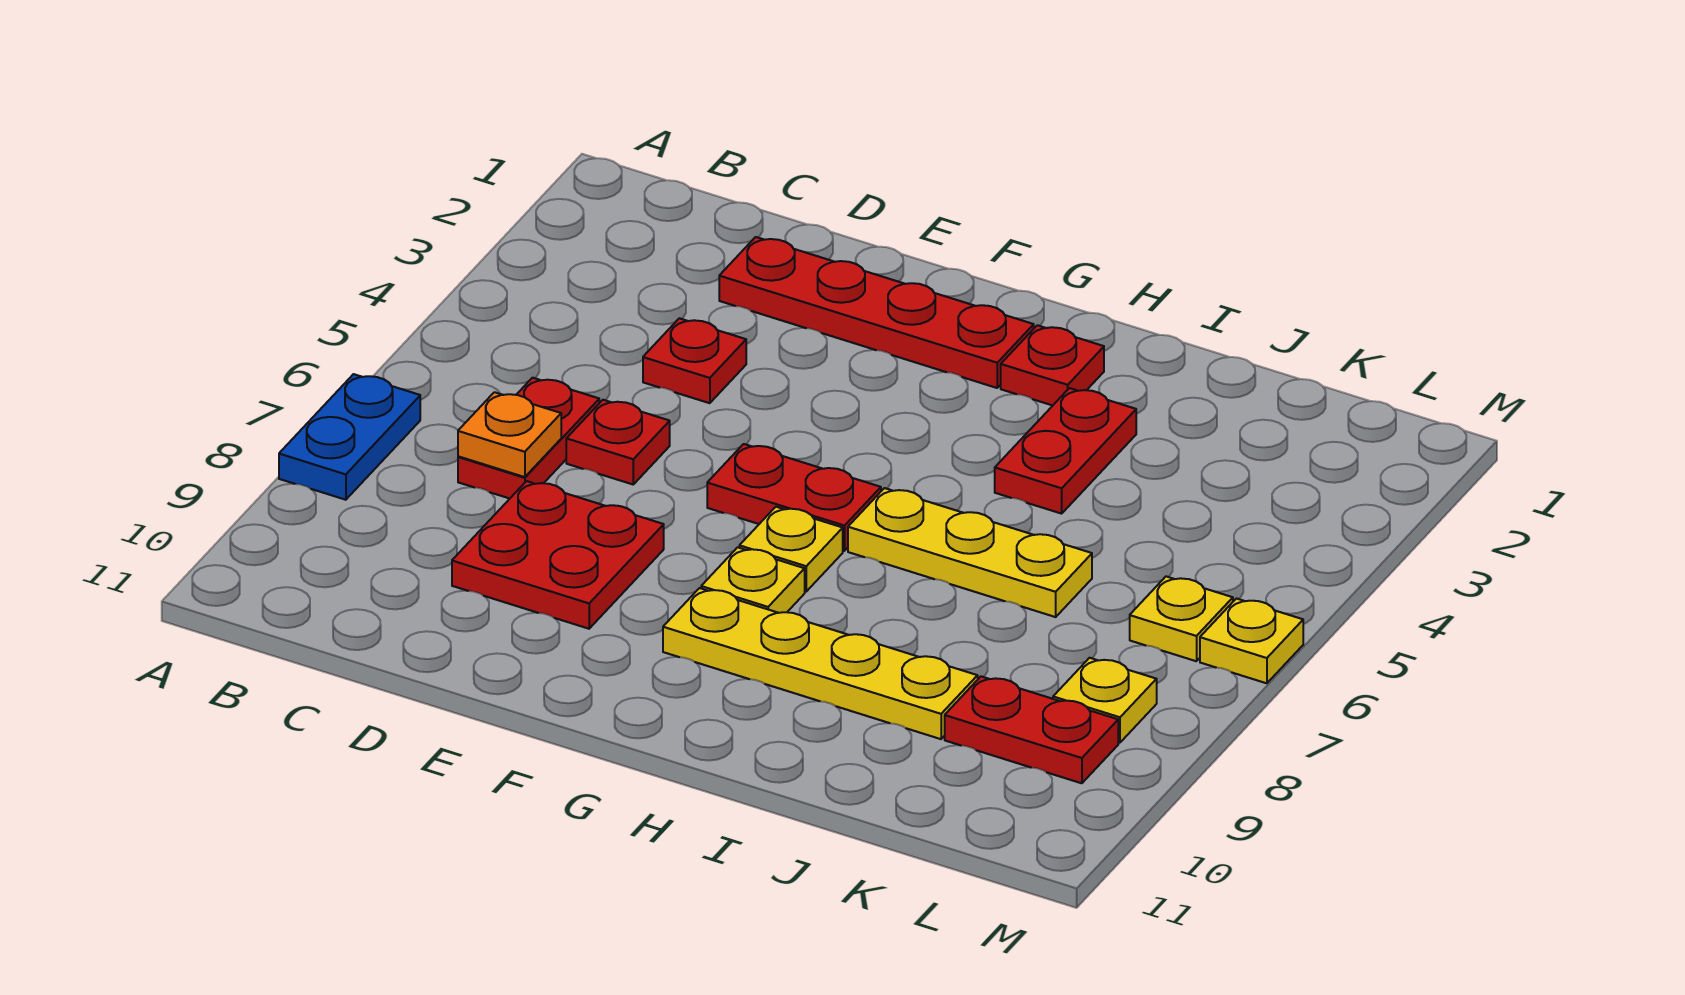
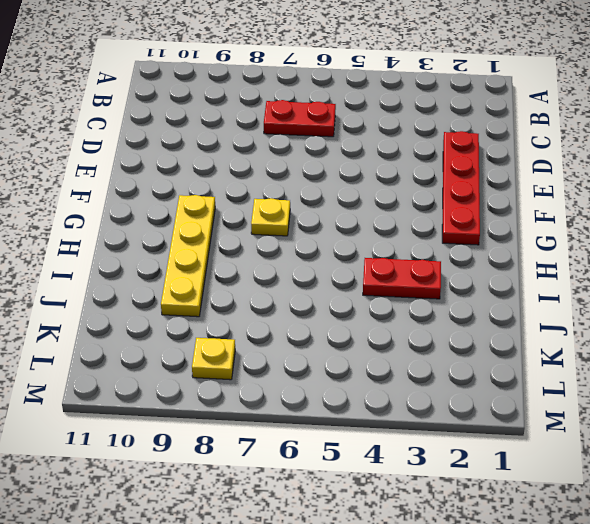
none -> blue plate A7:A8 level 1
none -> red plate D4 level 1
none -> red plate D6 level 1

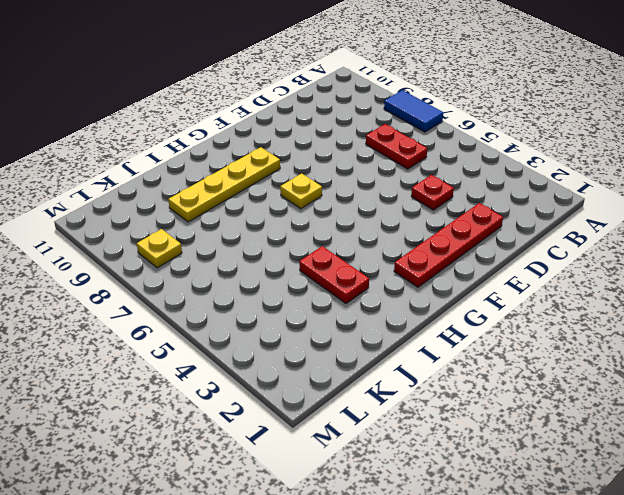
blue tile A7:A8 level 1 -> blue plate A7:A8 level 1
none -> red plate D6 level 1
none -> red plate D8:E9 level 1
none -> red plate F6:G6 level 1

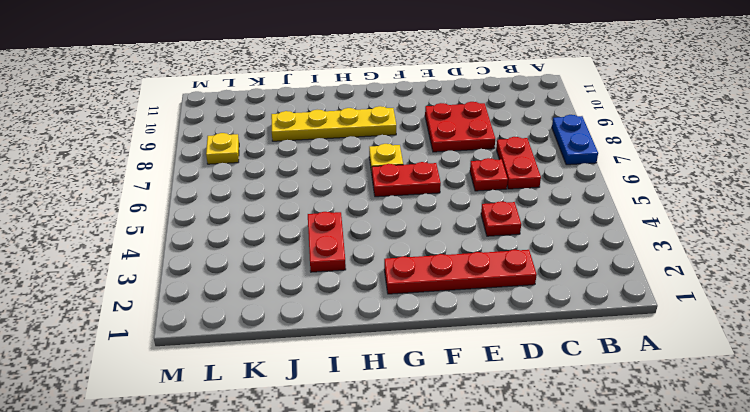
none -> yellow plate G8 level 1
none -> red plate H2 level 1
none -> yellow plate H6:J6 level 1

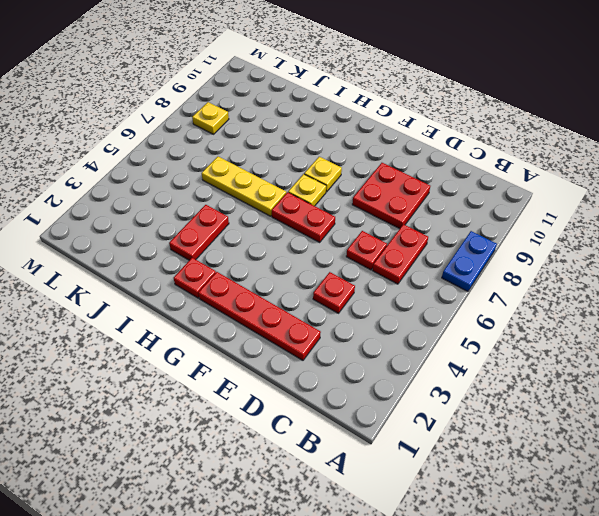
none -> yellow plate G9:J9 level 1
none -> red plate K9:L9 level 1
none -> yellow plate L6 level 1

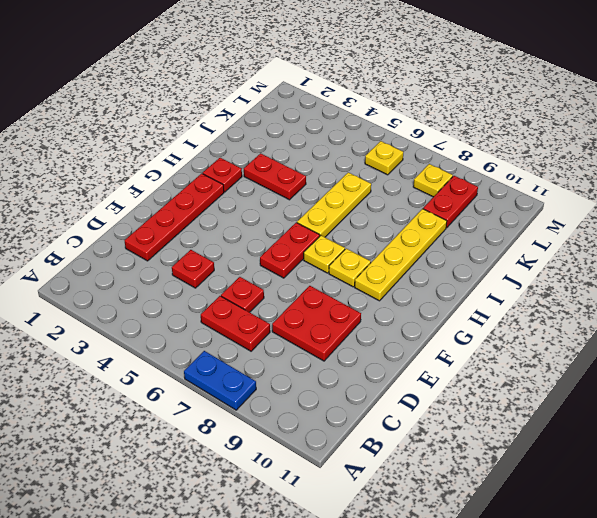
none -> yellow plate M6 level 1
none -> orange plate C7 level 2

